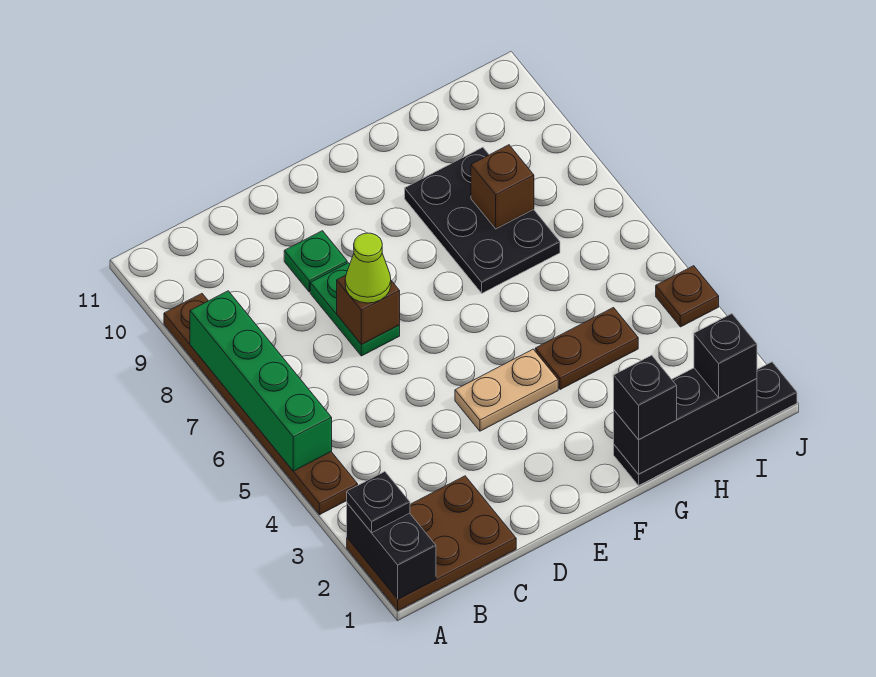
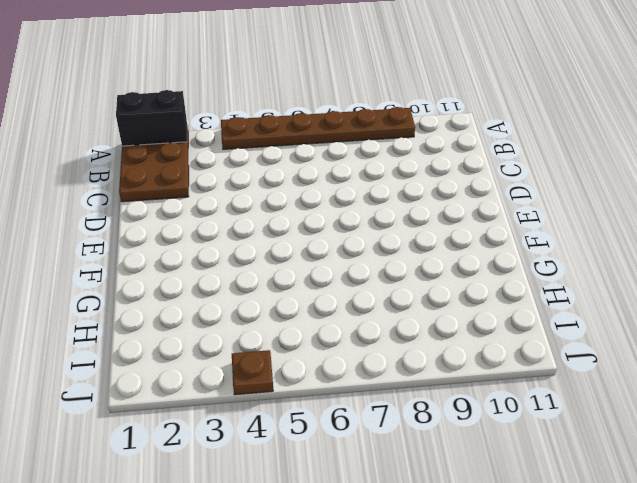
none -> green plate D7:D8 level 1
none -> green plate D9 level 1
none -> tan plate E4:F4 level 1

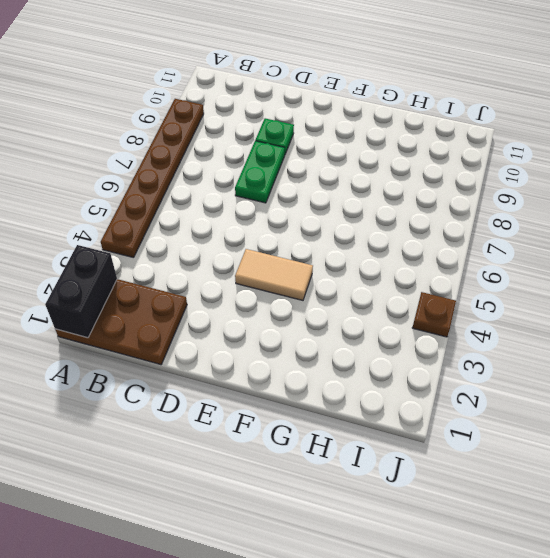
tan tile E4:F4 level 1 -> tan plate E4:F4 level 1
none -> black plate G1:J1 level 1
none -> brown plate G4:H4 level 1
none -> black plate G7:H9 level 1

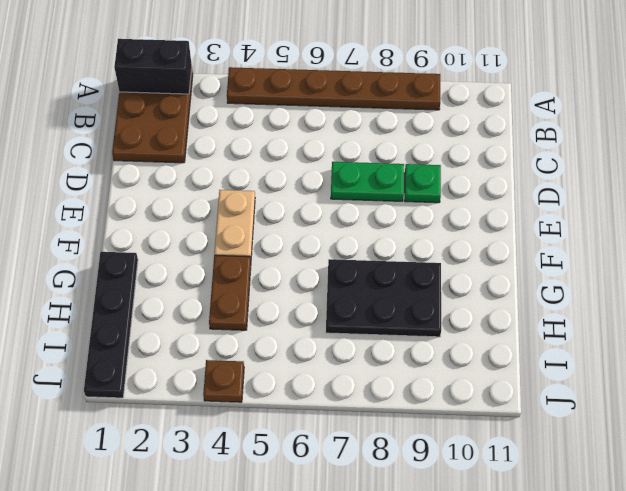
none -> green brick A5:A8 level 2
none -> brown brick D7 level 2
none -> black brick G1:I1 level 2

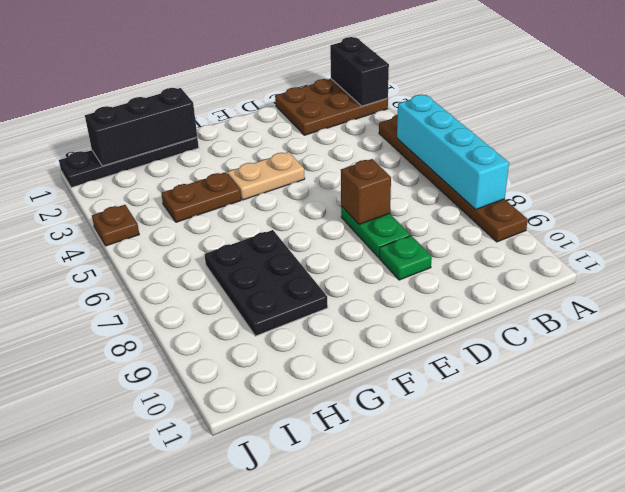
cyan brick A5:A8 level 2 -> green brick A5:A8 level 2
none -> brown brick H8 level 2
none -> black plate A2 level 3
none -> lime cone D7 level 3

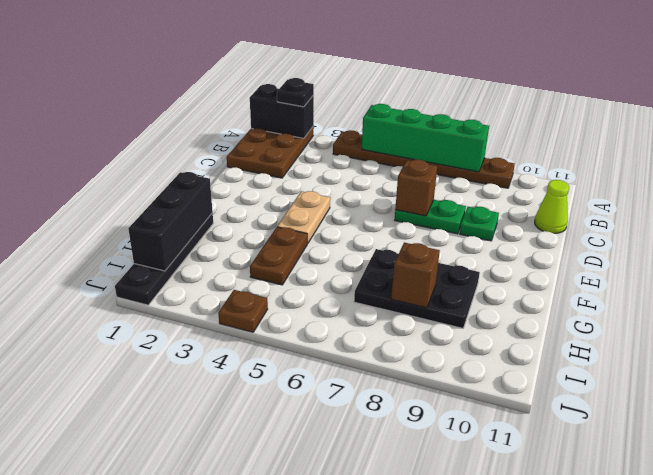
lime cone C11 level 1 -> lime cone D7 level 3
none -> black brick G1 level 3
none -> black brick I1 level 3

